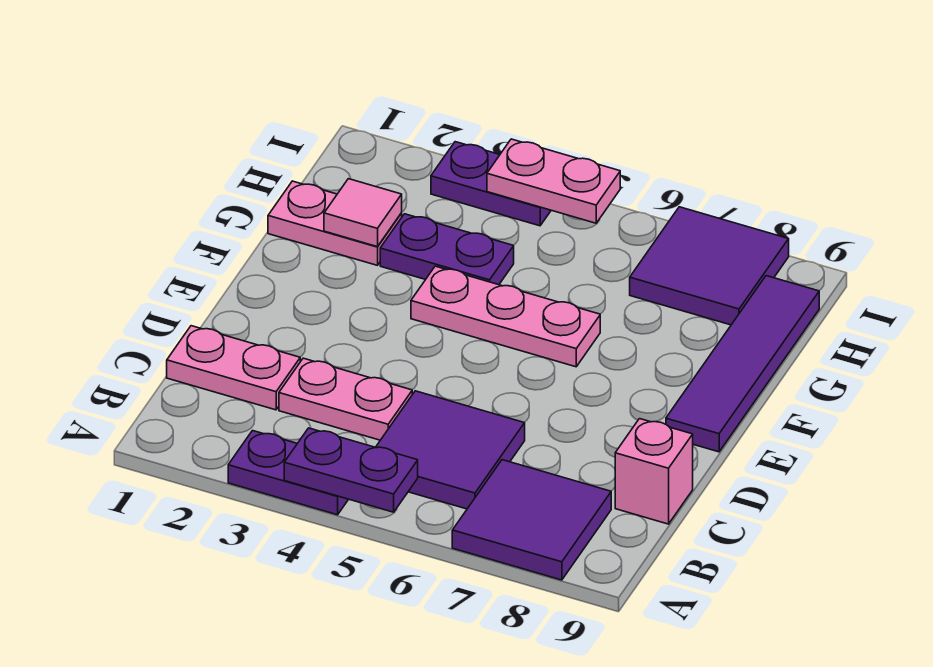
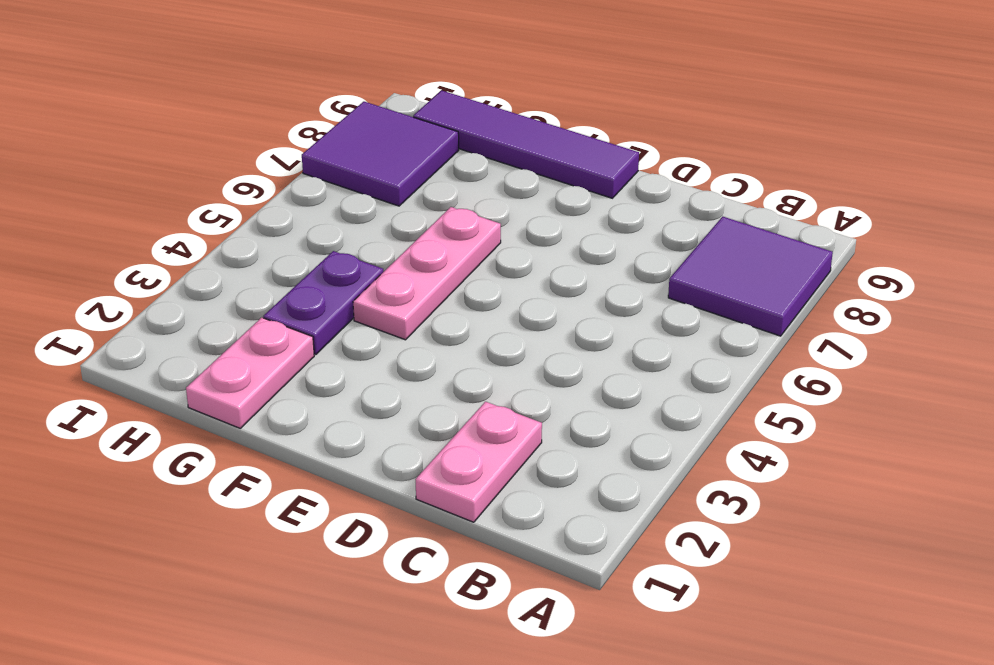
none -> purple plate A3:A4 level 1
none -> purple tile B5:C6 level 1
none -> pink plate C3:C4 level 1

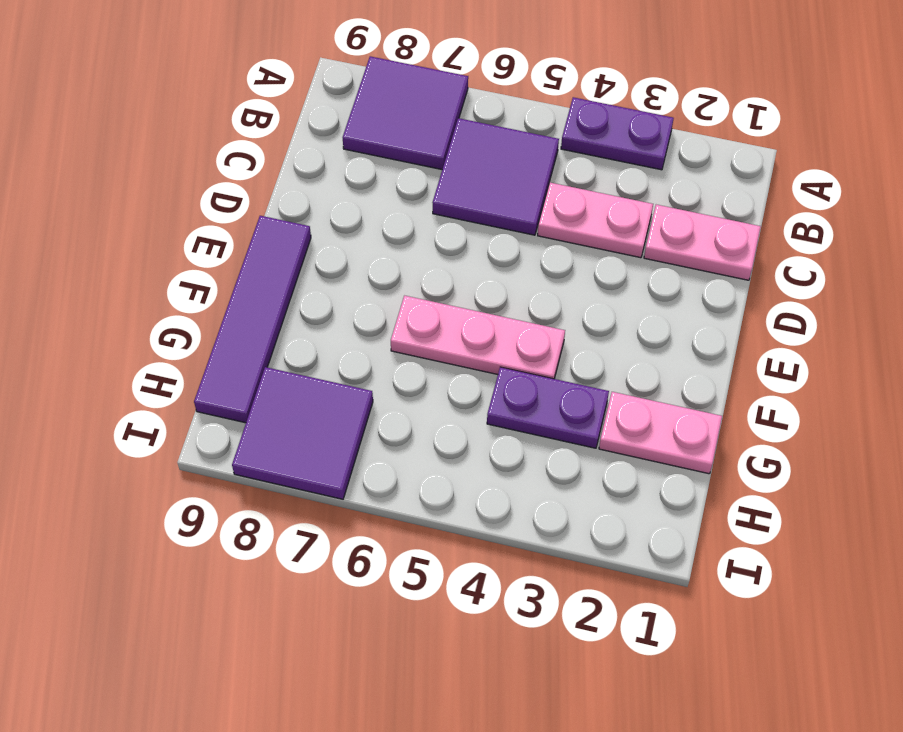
none -> pink brick C9 level 1
none -> purple plate I3:I4 level 1
none -> purple plate A4:A5 level 2

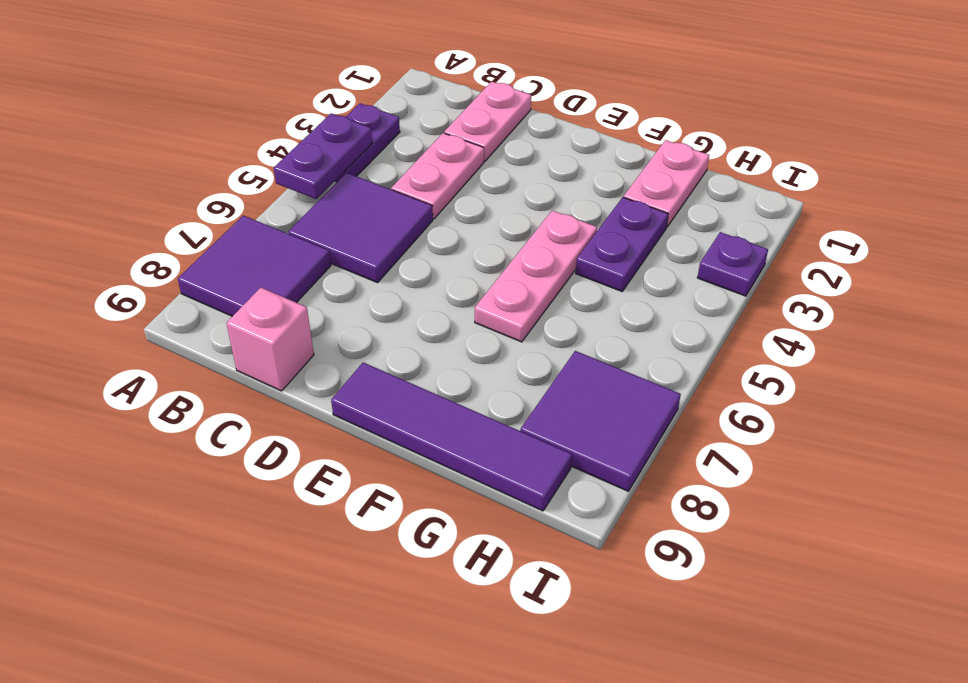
purple plate I3 level 1 -> purple plate I3:I4 level 1
none -> pink tile G2 level 2
none -> pink plate I4:I5 level 2

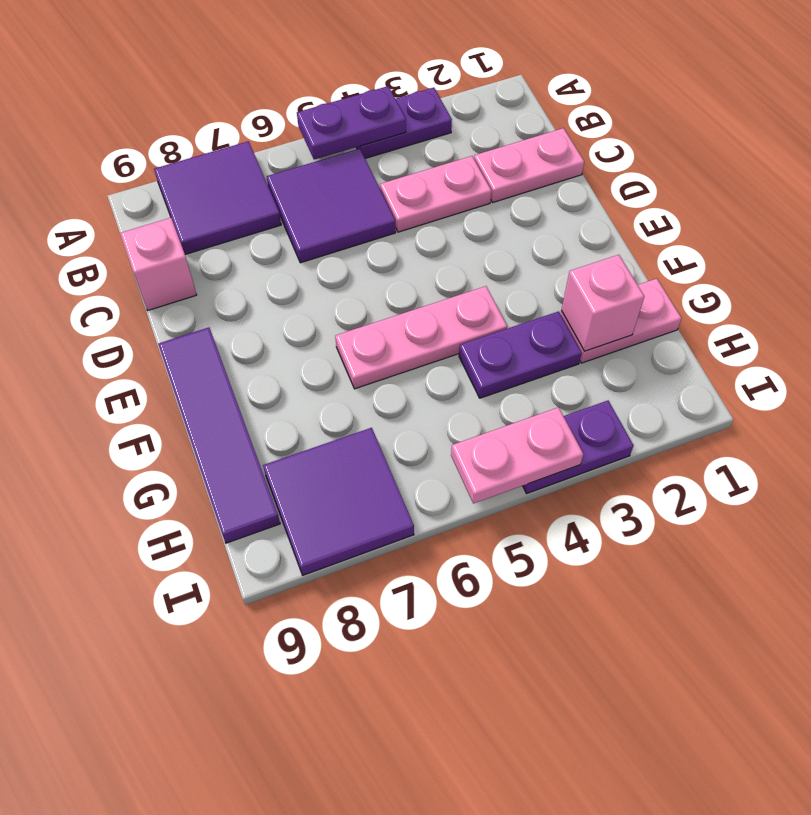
pink brick G2 level 2 -> pink tile G2 level 2

